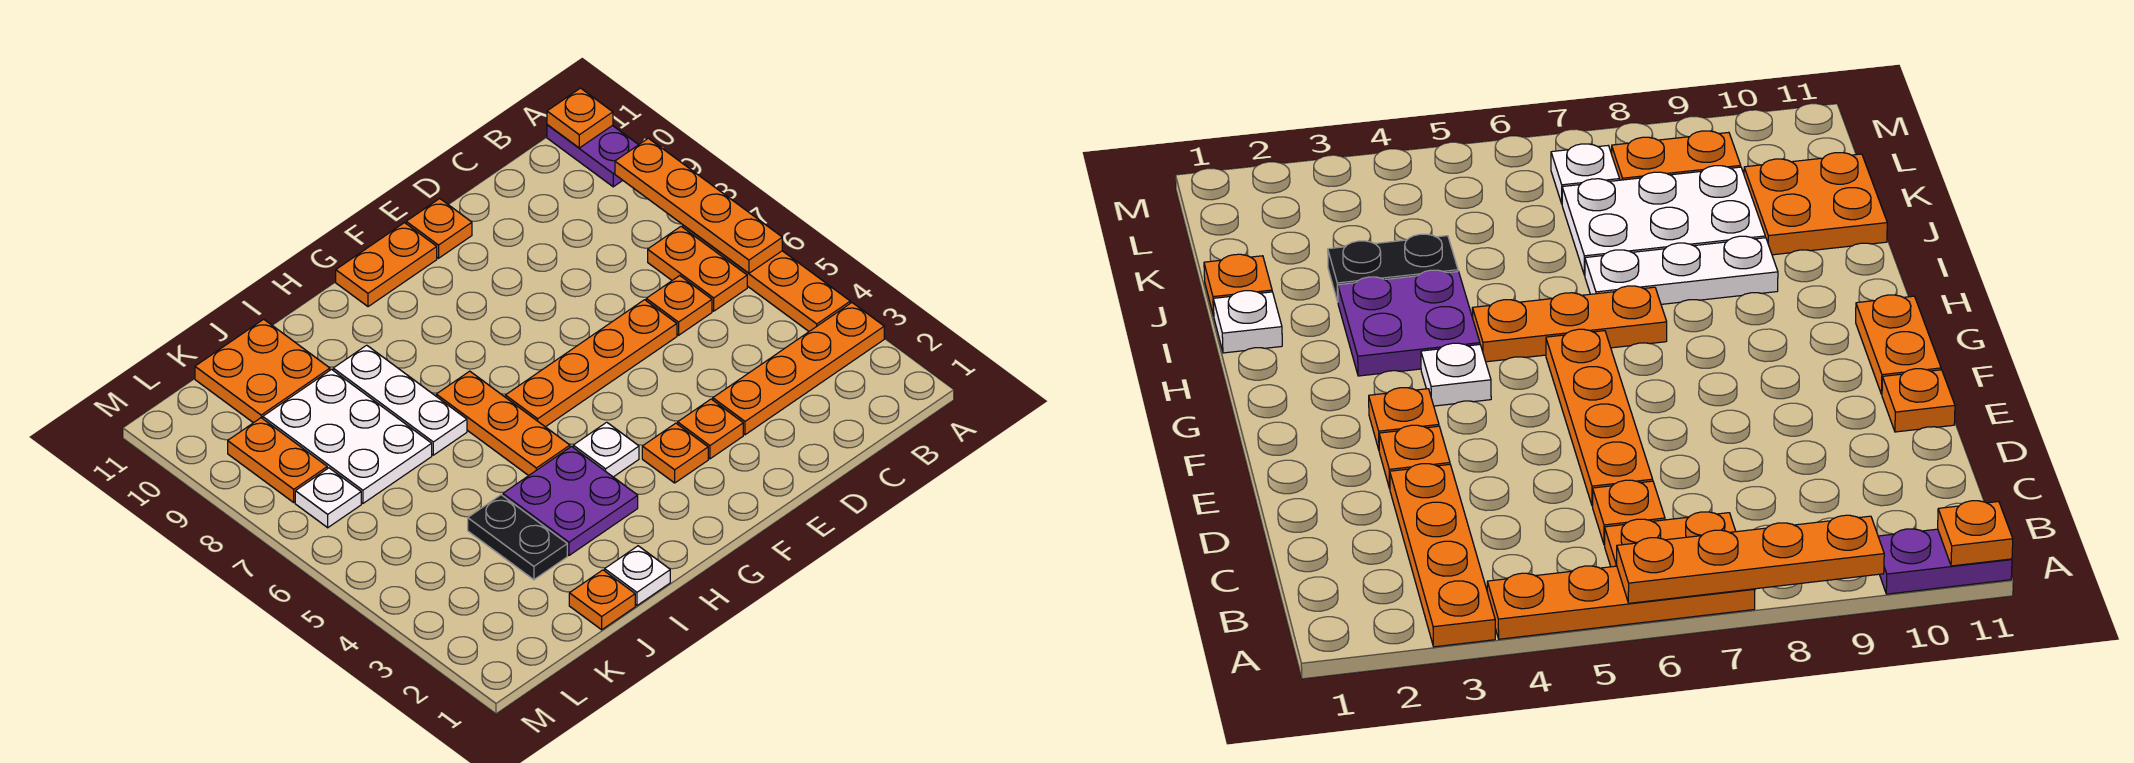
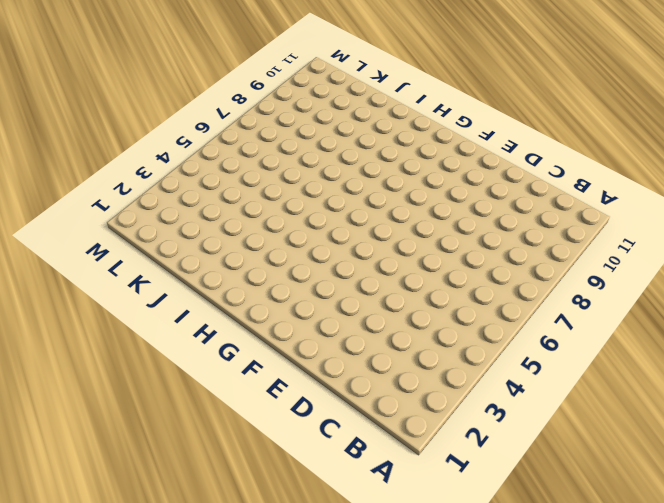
none -> orange plate A3:D3 level 1
none -> orange plate A4:A7 level 1
none -> purple plate A10:A11 level 1

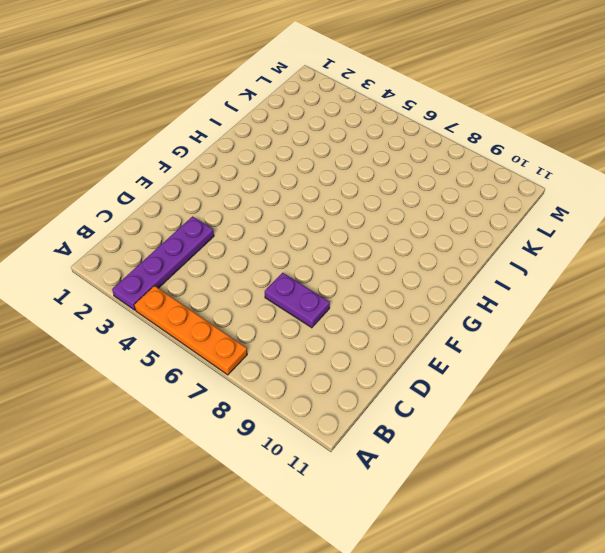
purple plate A3:D3 level 1 -> orange plate A3:D3 level 1
purple plate D7:D8 level 1 -> purple plate A10:A11 level 1
none -> orange plate B6:B7 level 1
none -> orange plate C6 level 1
none -> orange plate D6:G6 level 1

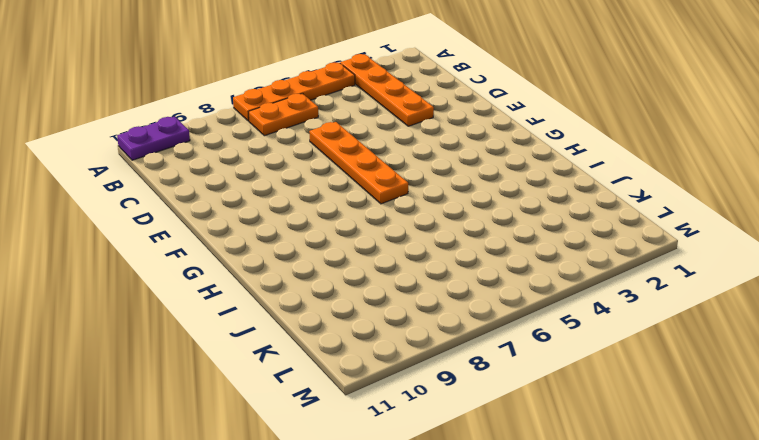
none -> orange plate C6 level 1
none -> orange plate E3 level 1
none -> orange plate E11 level 1

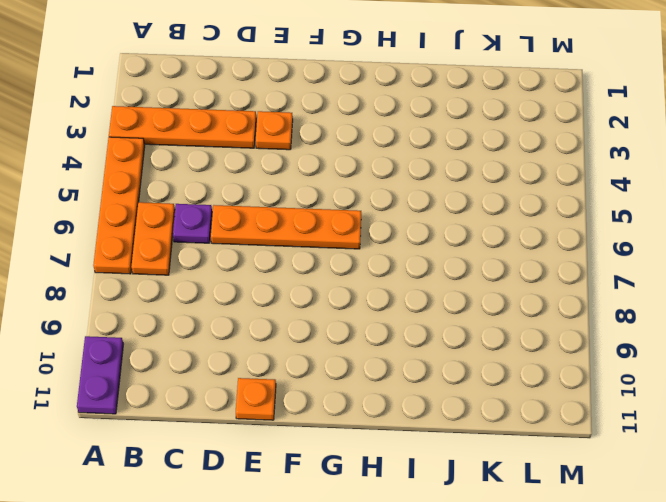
purple plate C6 level 1 -> orange plate C6 level 1
none -> orange plate F3 level 1
none -> orange plate F11:G11 level 1
none -> white plate G4 level 1

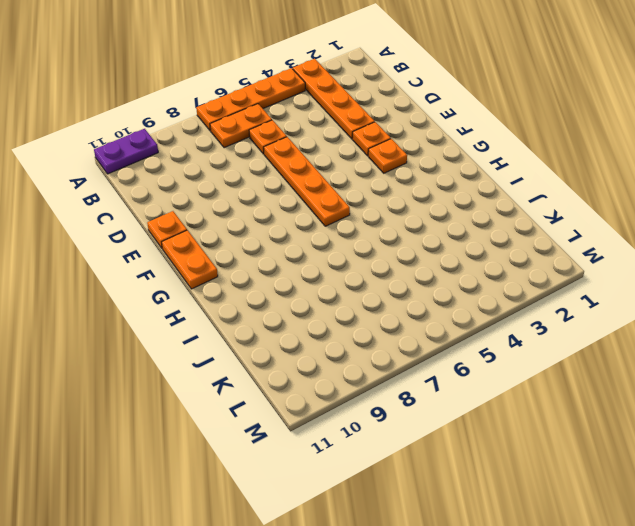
none -> white plate G4 level 1
none -> purple plate H3:I4 level 1
none -> orange plate H5:H7 level 1

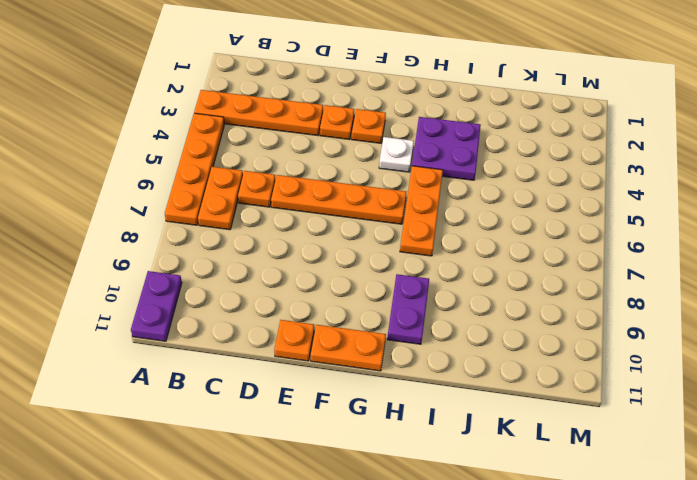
purple plate H9:H10 level 1 -> none
none -> white plate I1 level 1
none -> white plate I7:I9 level 1
none -> orange plate J1 level 1

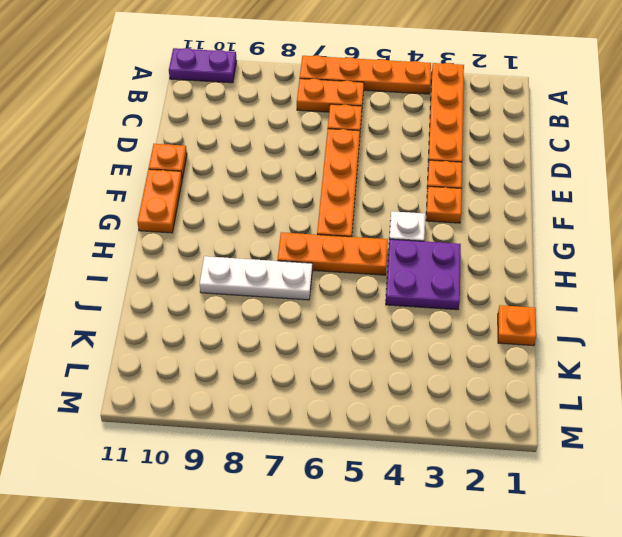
none -> white plate I1 level 1
none -> black plate J3:J4 level 1
none -> white plate J7:K9 level 1

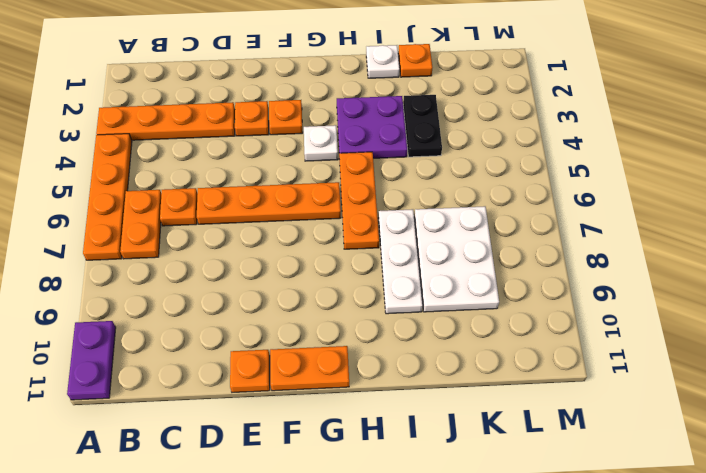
none -> orange plate J10:K11 level 1
none -> white plate L7 level 1
none -> orange plate L8:L9 level 1

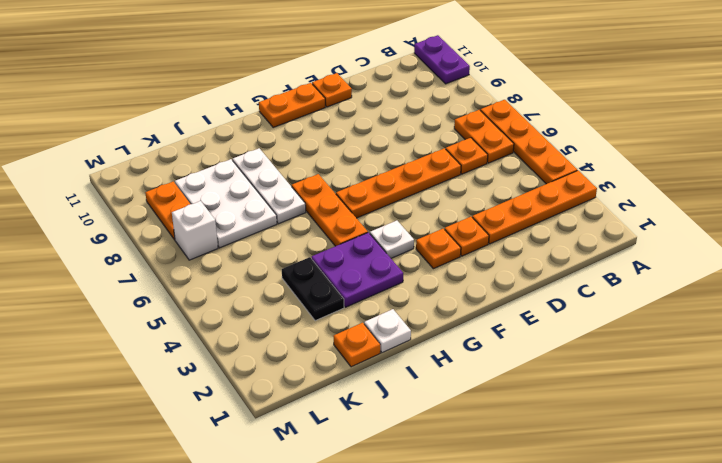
white brick L7 level 1 -> white plate L7 level 1
none -> orange plate J10:K11 level 1
none -> orange plate A6:A9 level 2
none -> orange plate A11 level 2

